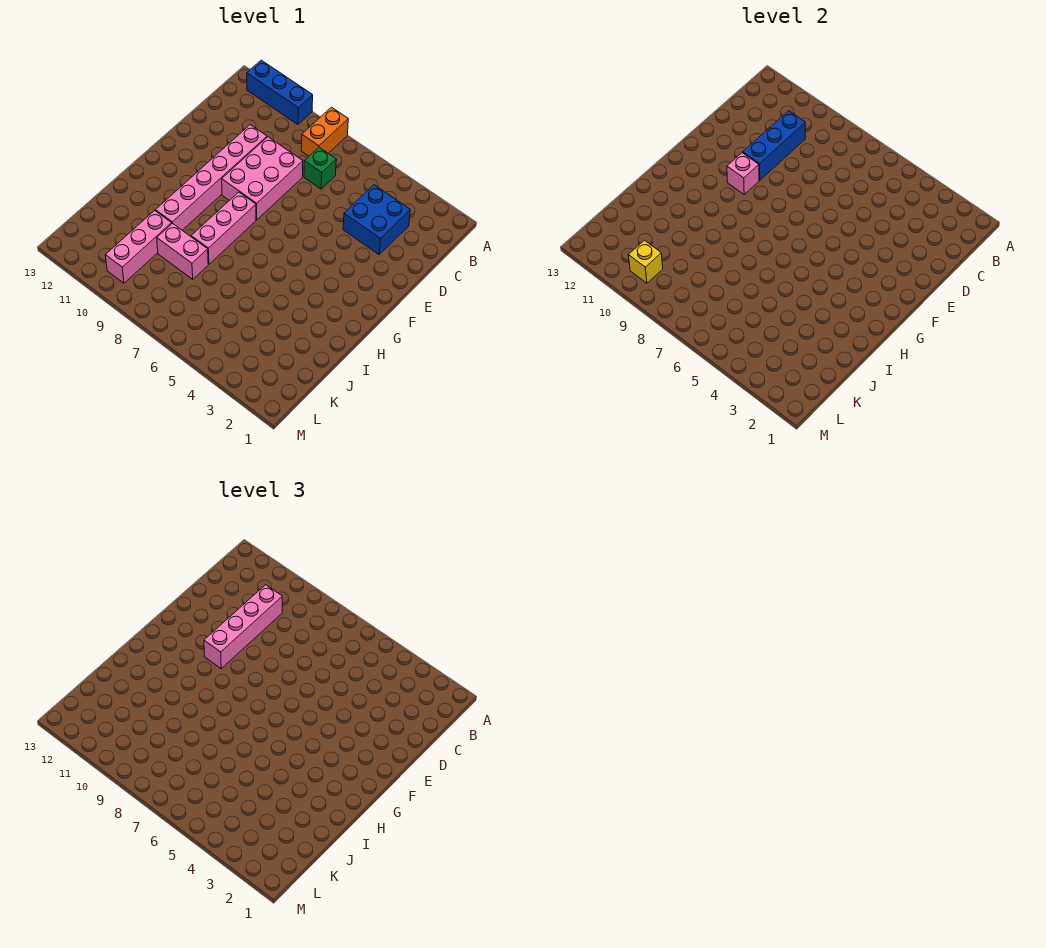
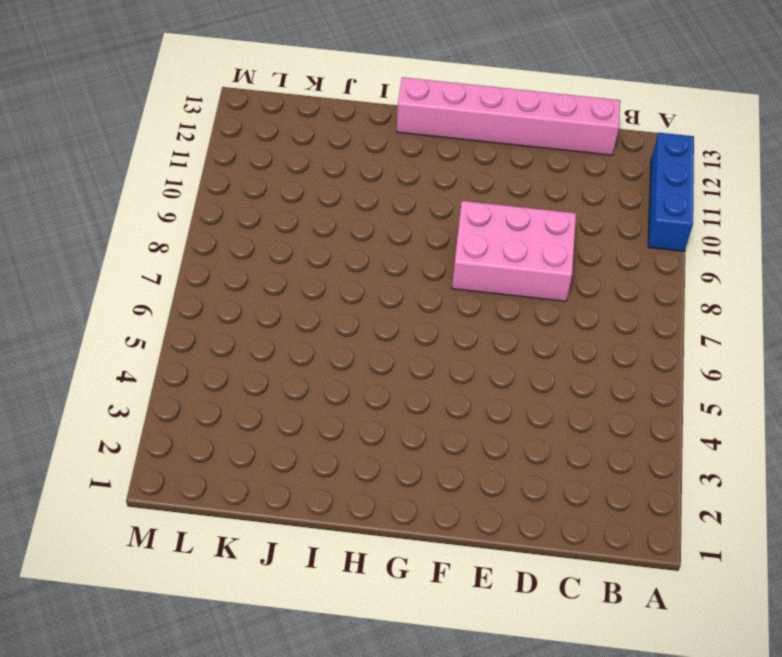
pink brick C13:H13 level 1 -> pink brick D10:I10 level 1
none -> orange brick A8:B8 level 1
none -> blue brick C3:D4 level 1
none -> green brick C7 level 1

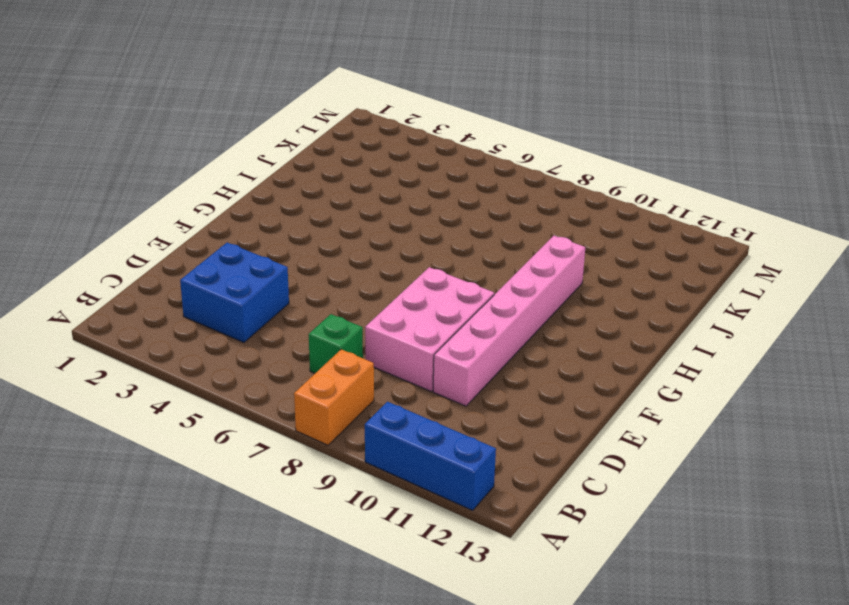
none -> pink brick G8:I8 level 1
none -> pink brick J8:J9 level 1
none -> pink brick J10:L10 level 1

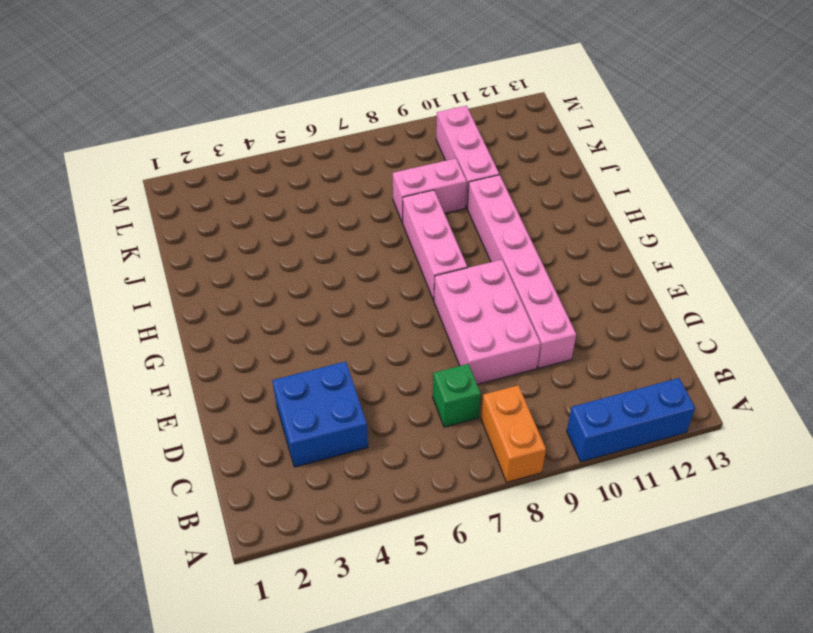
none -> blue brick C10:E10 level 2
none -> pink brick F10 level 2
none -> yellow brick L10 level 2

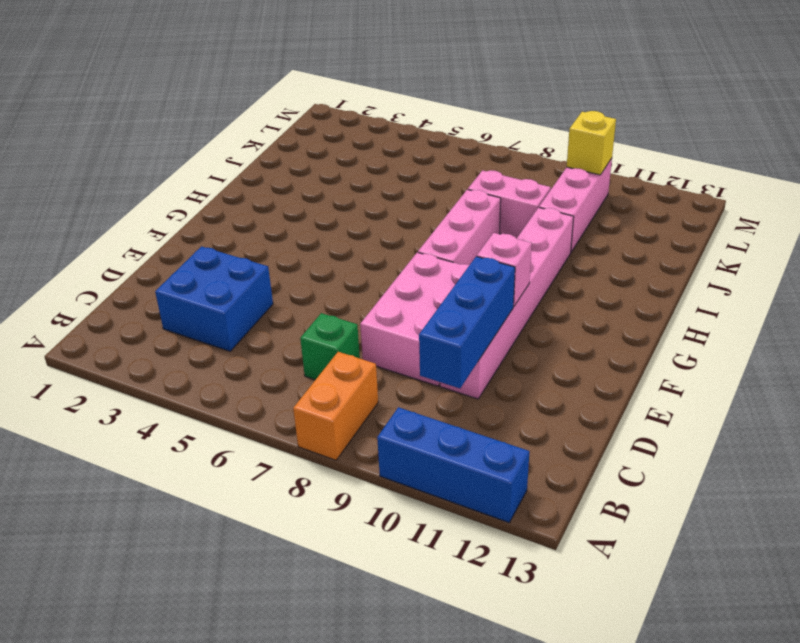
none -> pink brick C10:F10 level 3

